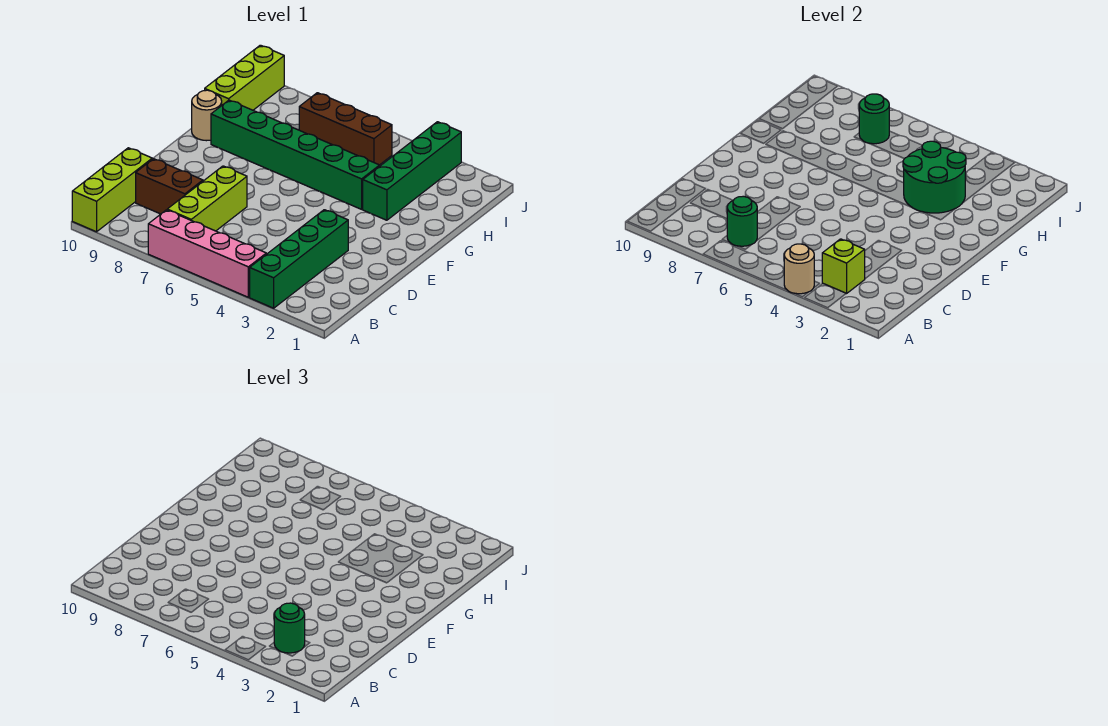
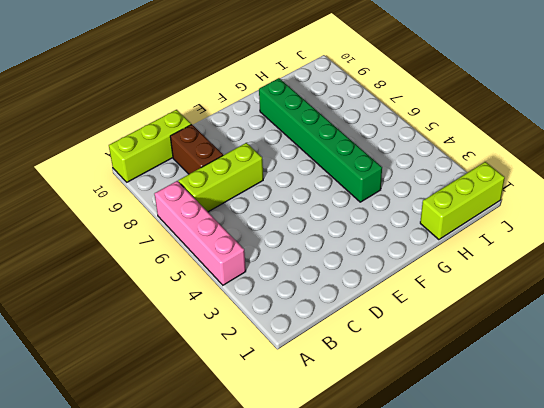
lime brick H1:J1 level 1 -> lime brick H10:J10 level 1
none -> green brick A3:D3 level 1
none -> green brick G3:J3 level 1
none -> tan round brick G10 level 1

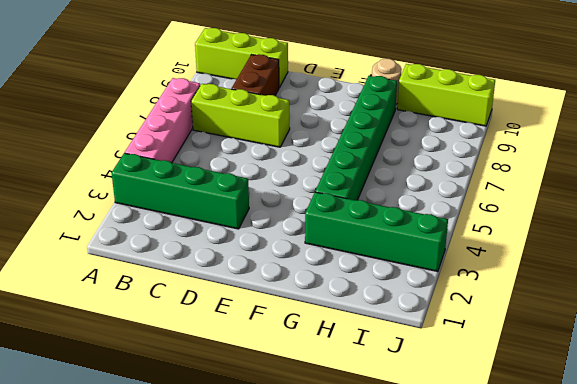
none -> brown brick I5:I7 level 1
none -> tan round brick A4 level 2
none -> lime brick B3 level 2

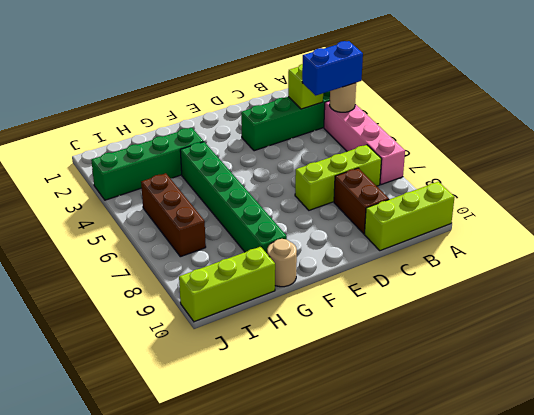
blue brick A4:B4 level 3 -> none
none -> green round brick B7 level 2
none -> green round brick G3:H4 level 2
none -> green round brick I7 level 2

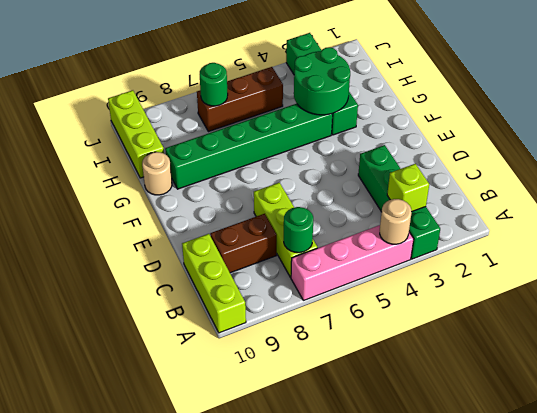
none -> green round brick B3 level 3

